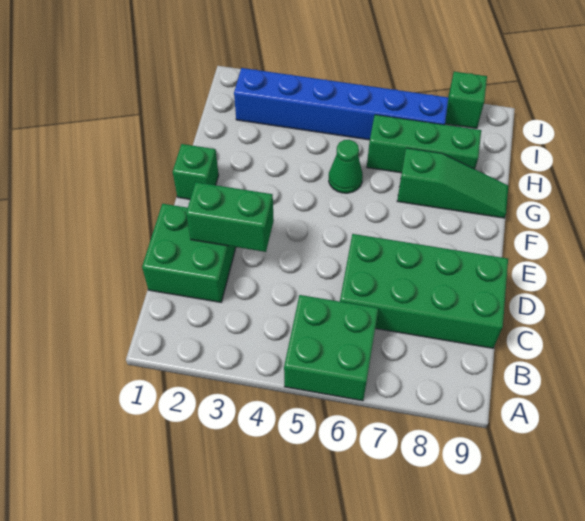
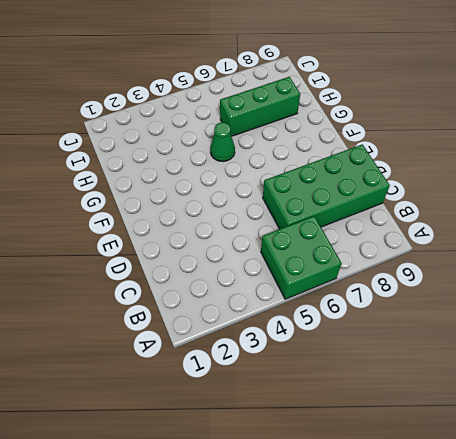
none -> green brick C1:D2 level 1
none -> green brick F1 level 1

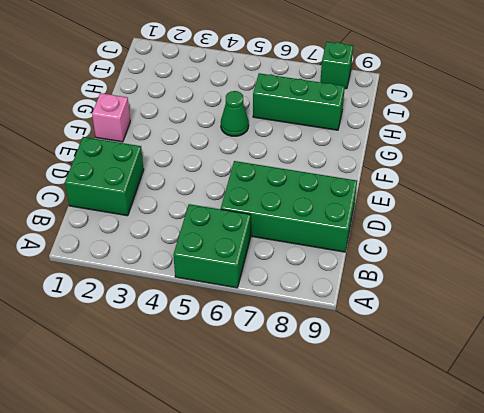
pink brick F1 level 1 -> green brick F1 level 1
none -> green slope G7:G9 level 1 top 7
none -> blue brick I2:I7 level 1

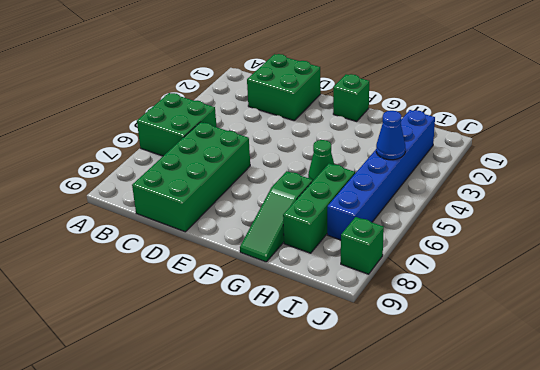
blue cone I4 level 2 -> none
none -> green brick D2:D3 level 2

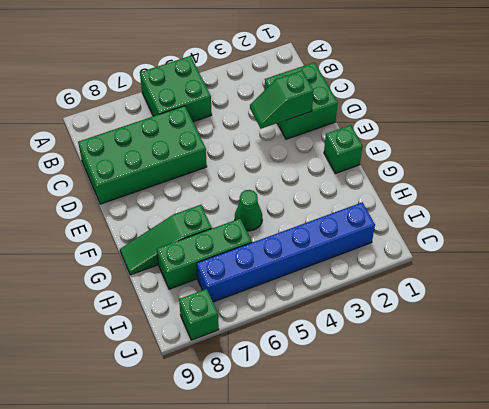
green slope D2:D3 level 2 top 2 -> green brick D2:D3 level 2

